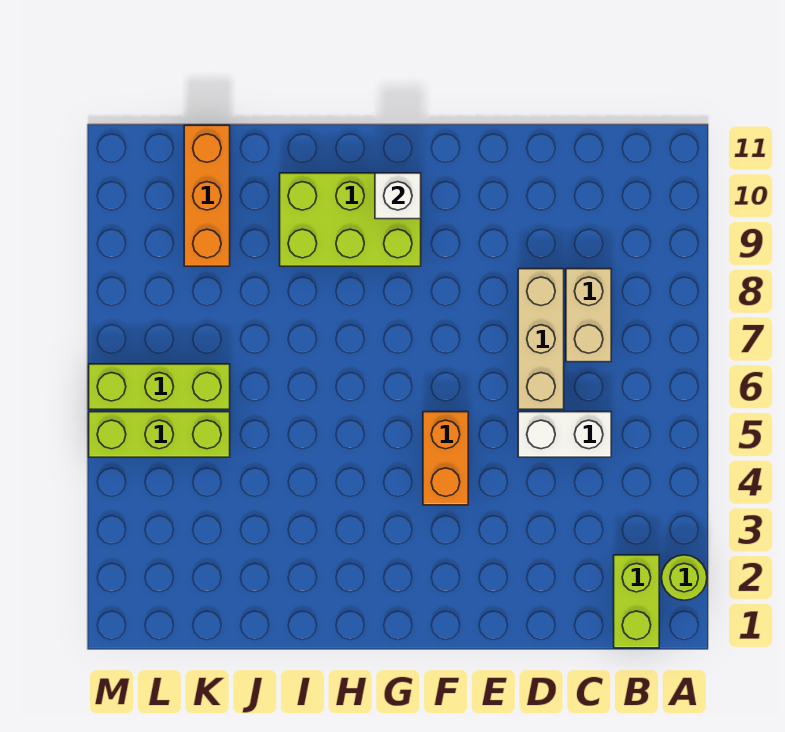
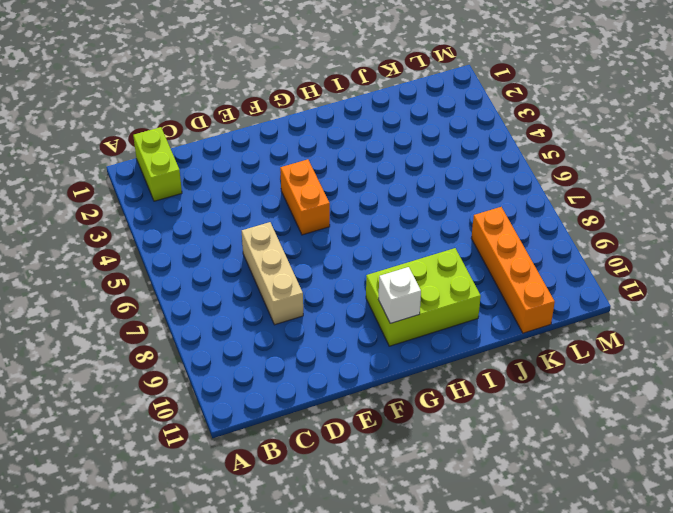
orange brick K8:K11 level 1 -> orange brick K9:K11 level 1
none -> lime round brick A2 level 1
none -> white brick C5:D5 level 1

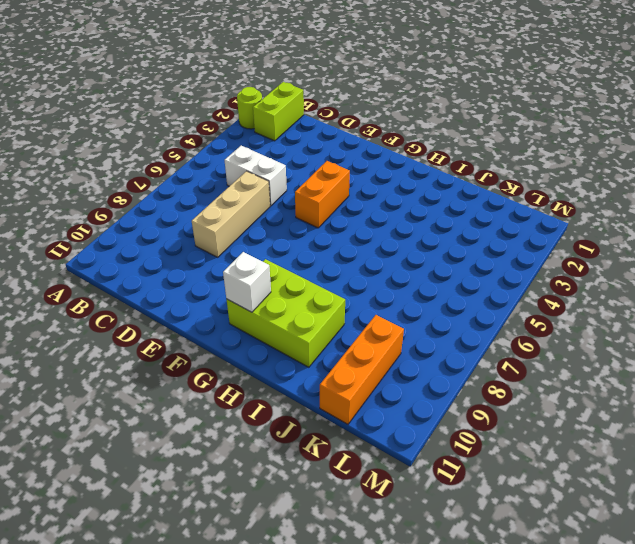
none -> tan brick C7:C8 level 1
none -> lime brick K5:M5 level 1

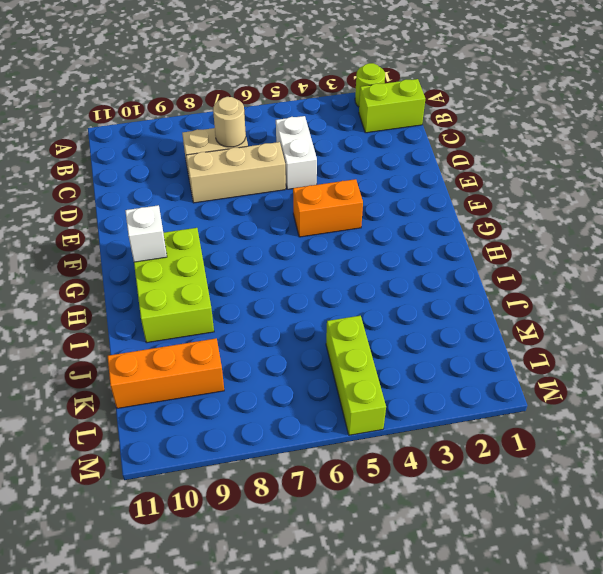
tan round brick C7 level 2 -> none
none -> lime brick K6:M6 level 1

